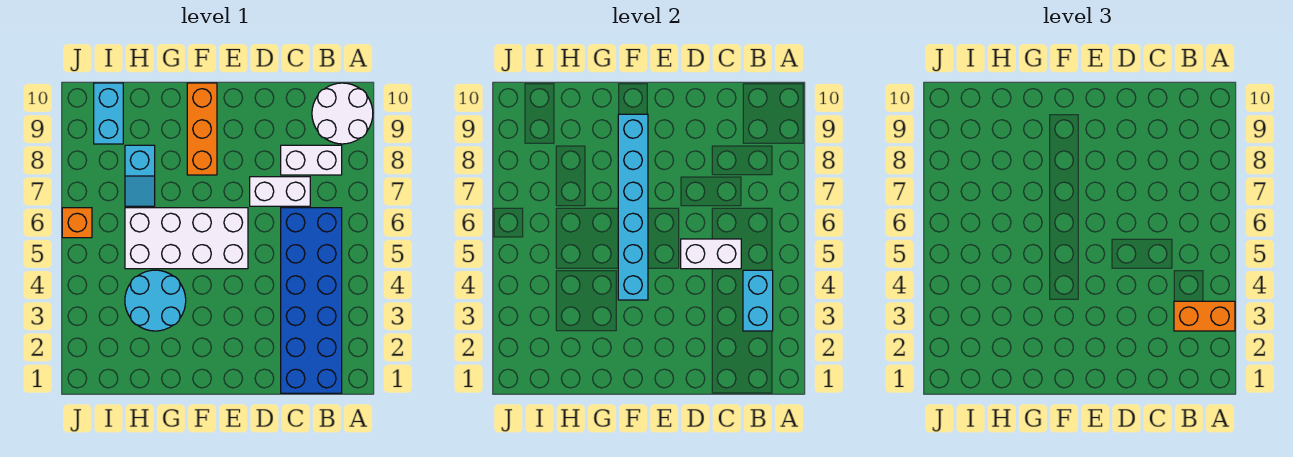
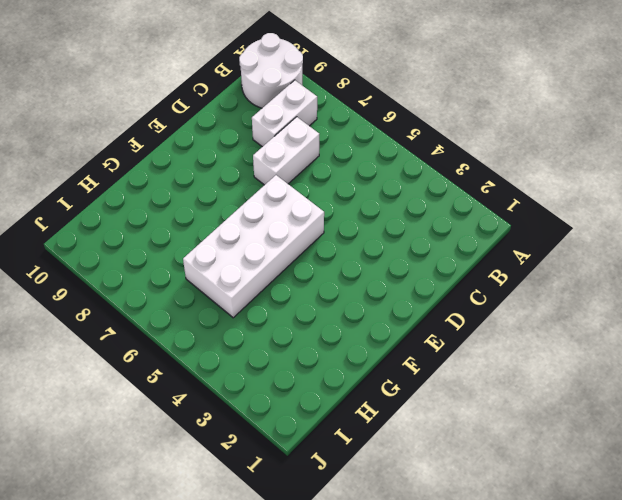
none -> blue brick B1:C6 level 1
none -> orange brick F8:F10 level 1
none -> cyan round brick G3:H4 level 1

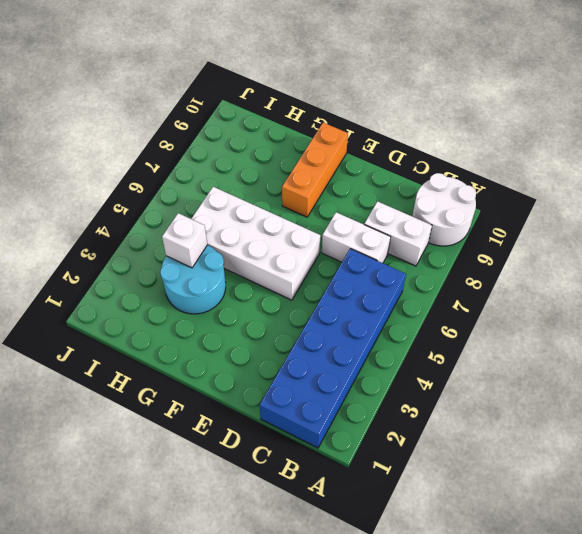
white brick H4 level 2 -> none
none -> cyan slope H7:H8 level 1 top 8
none -> cyan brick I9:I10 level 1
none -> orange brick J6 level 1

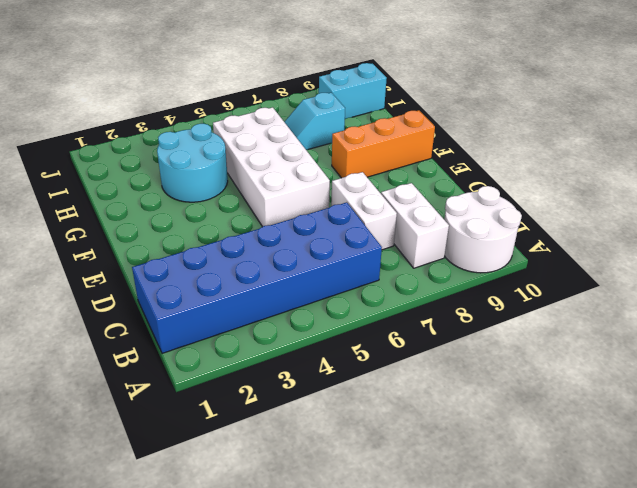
none -> orange brick J6 level 1
none -> cyan brick B3:B4 level 2
none -> white brick C5:D5 level 2

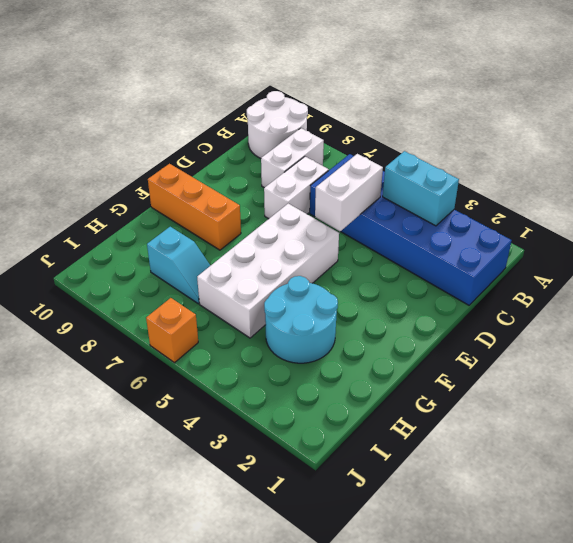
none -> cyan brick I9:I10 level 1
none -> cyan brick F4:F9 level 2
none -> orange brick A3:B3 level 3

